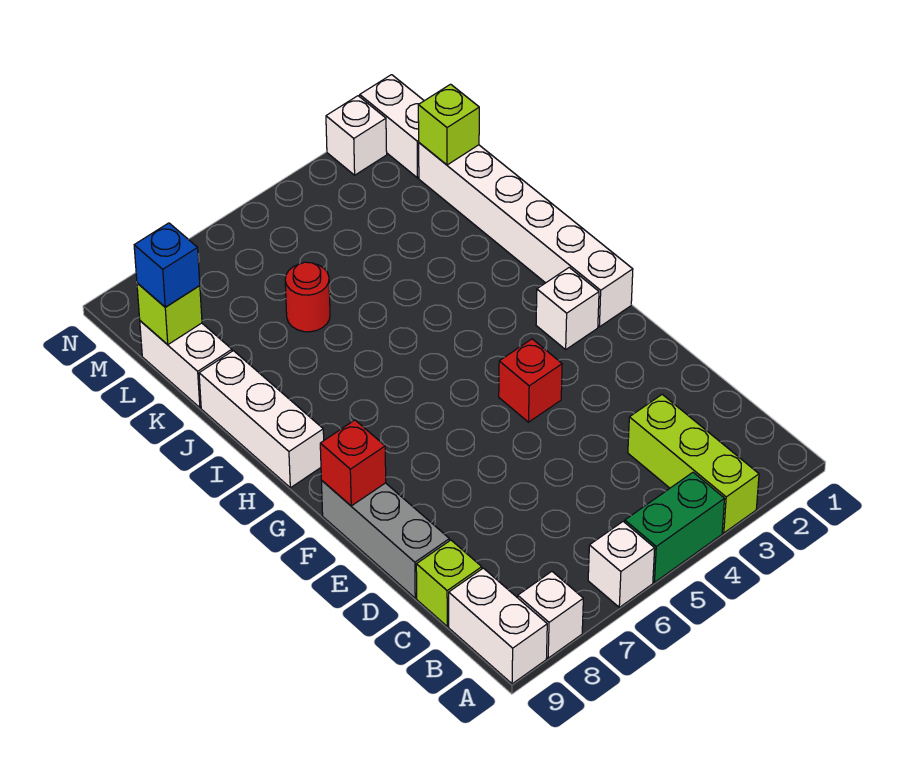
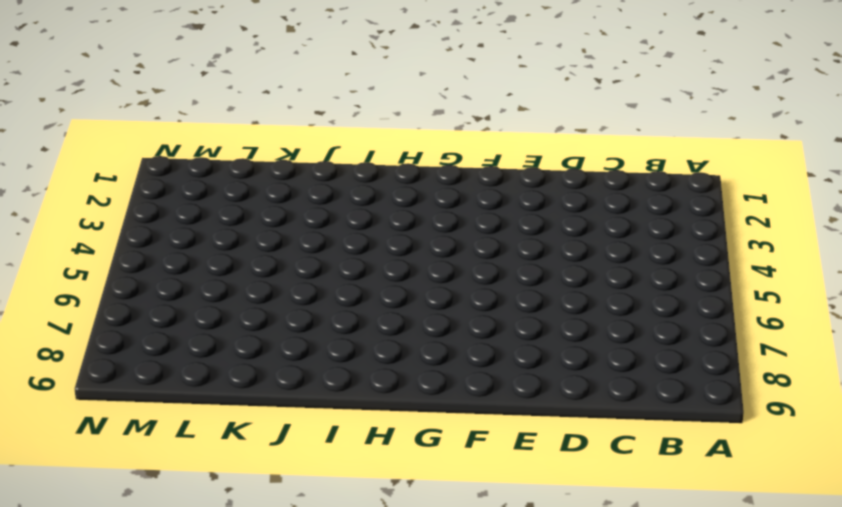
none -> lime brick A3:C3 level 1
none -> green brick A4:A5 level 1
none -> white brick A6 level 1

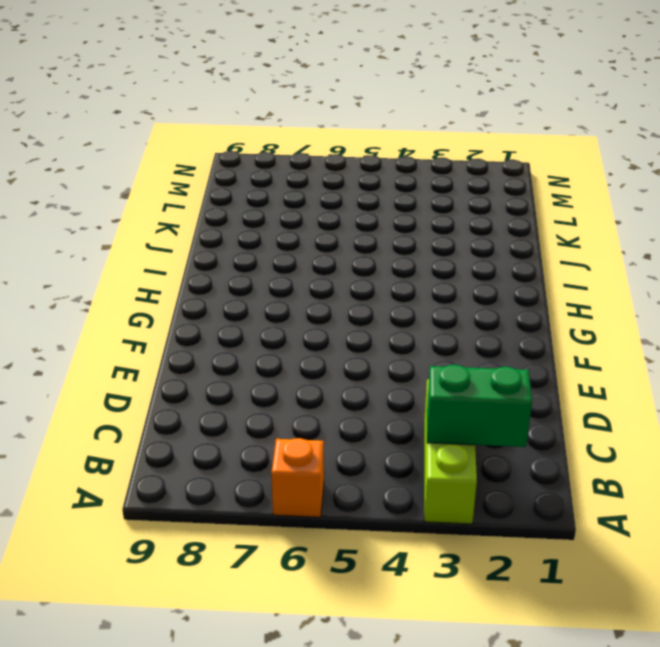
orange brick A6 level 1 -> white brick A6 level 1
green brick B2:B3 level 2 -> green brick A4:A5 level 1
none -> white brick A8 level 1
none -> white brick A9:B9 level 1
none -> lime brick C9 level 1

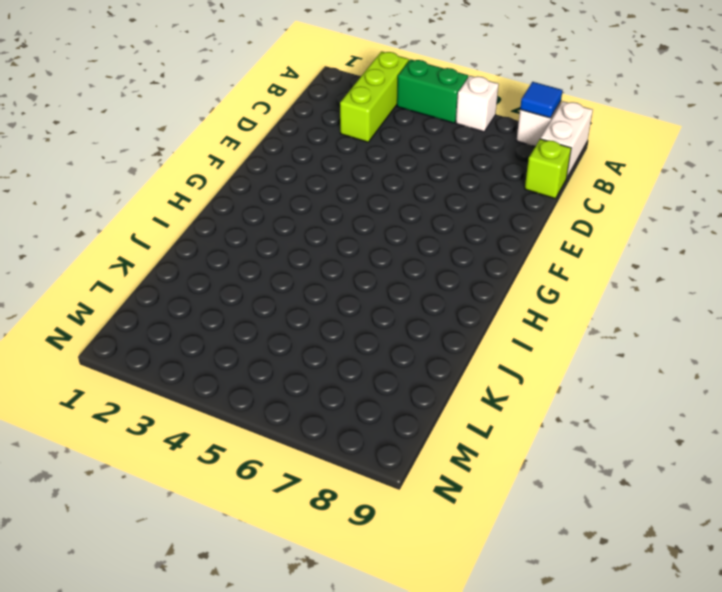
blue tile A8 level 2 -> none
none -> grey brick D9:F9 level 1
none -> red brick F4 level 1
none -> white brick G1:L1 level 1

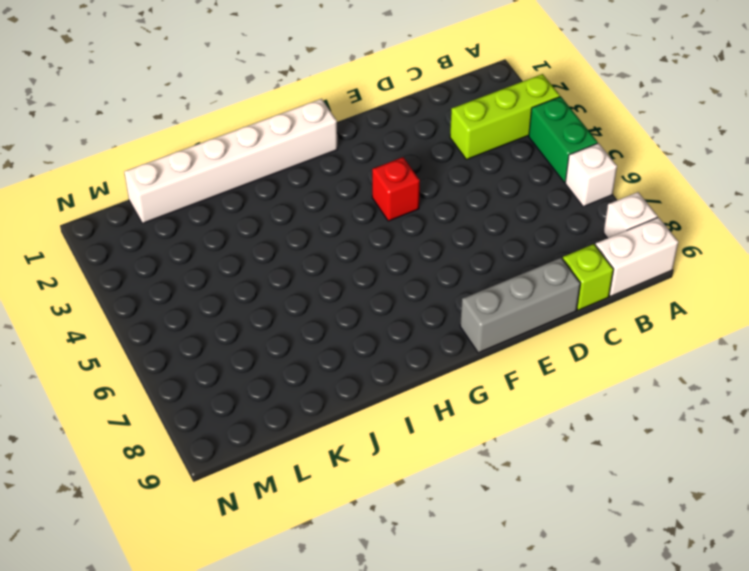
none -> white brick G2 level 1
none -> white brick H9:J9 level 1
none -> red round brick K6 level 1

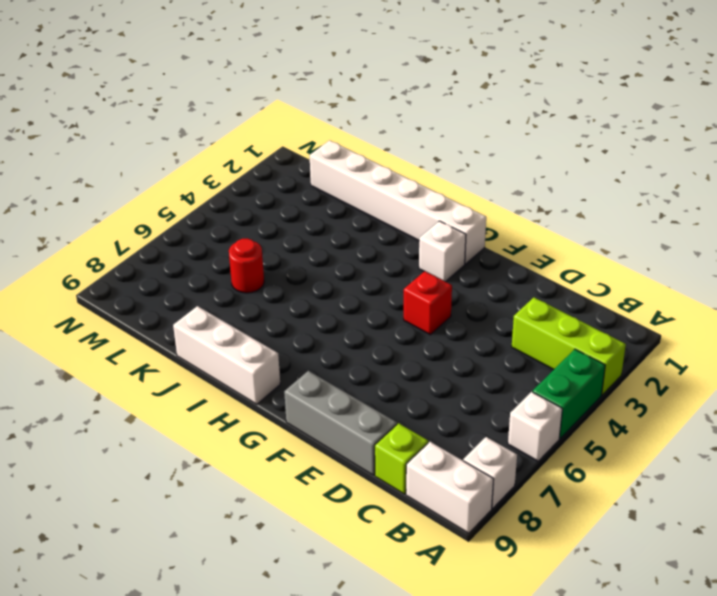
none -> white brick K9:L9 level 1
none -> white brick M1:N1 level 1
none -> white brick N2 level 1

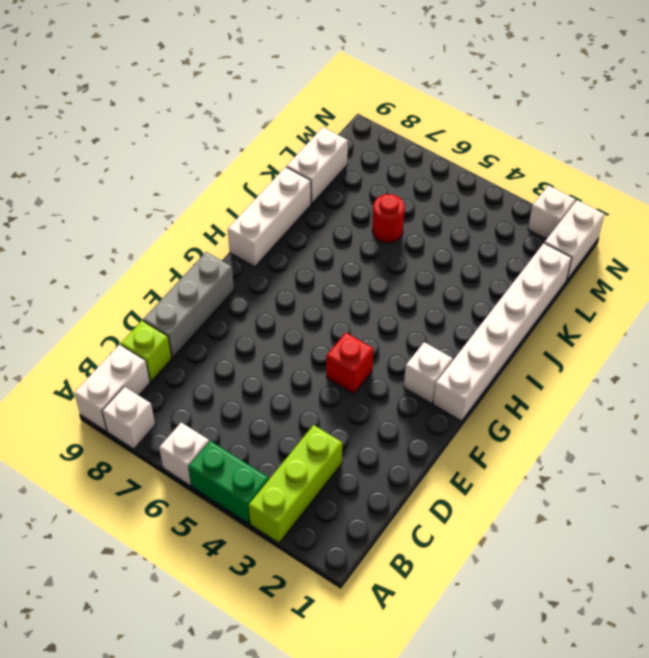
none -> red brick F9 level 2
none -> lime brick L1 level 2
none -> lime brick L9 level 2

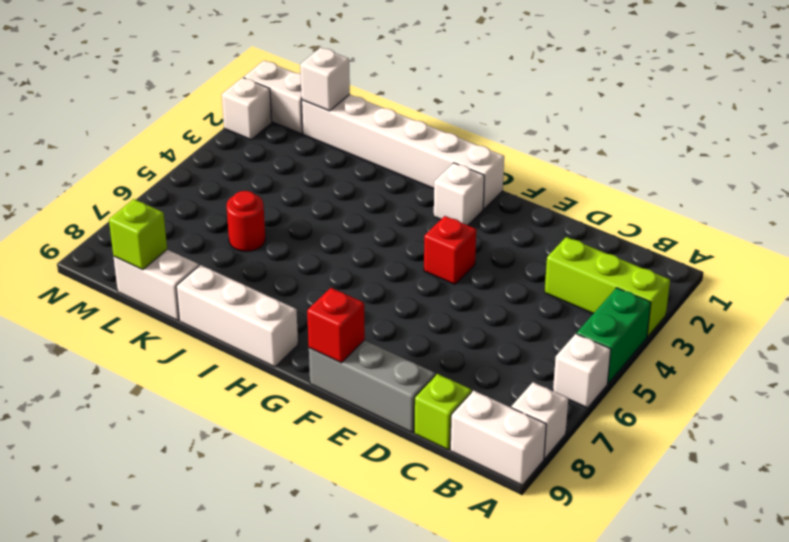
white brick L1 level 2 -> lime brick L1 level 2
none -> blue brick L9 level 3

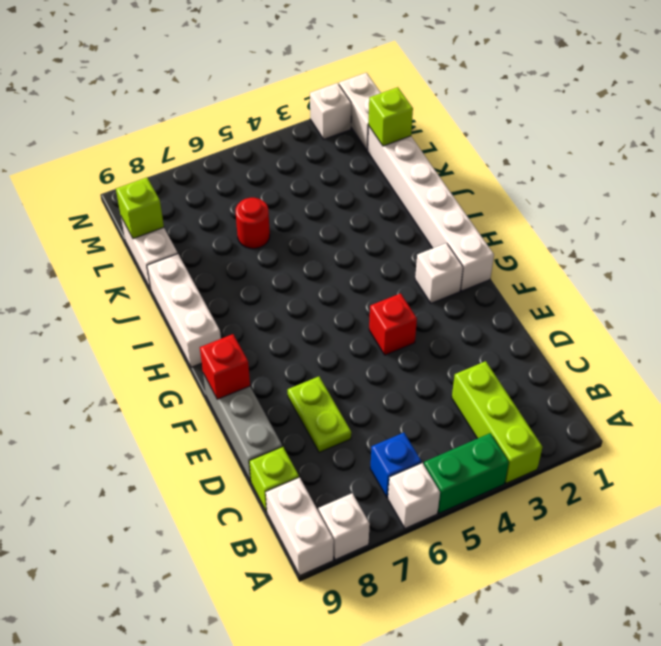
blue brick B6 level 1 -> blue brick L9 level 3
lime plate D7:E7 level 1 -> none

